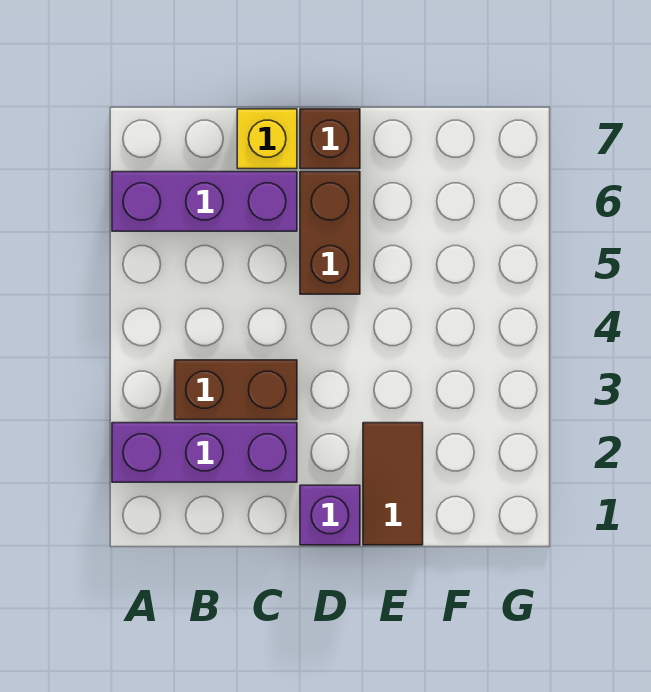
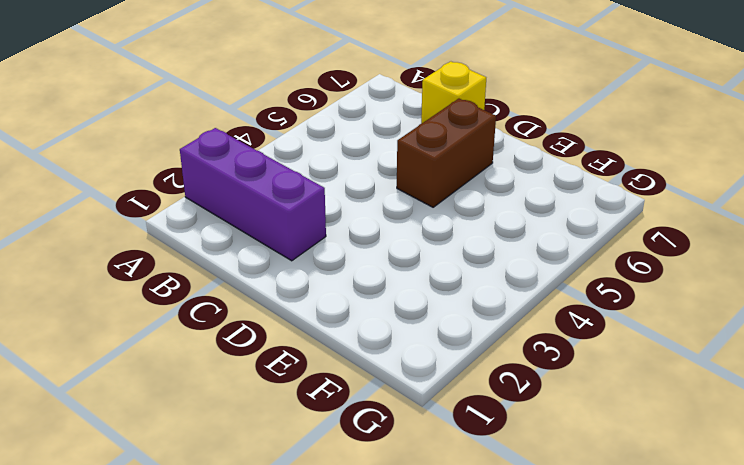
none -> purple brick A6:C6 level 1
none -> brown brick B3:C3 level 1

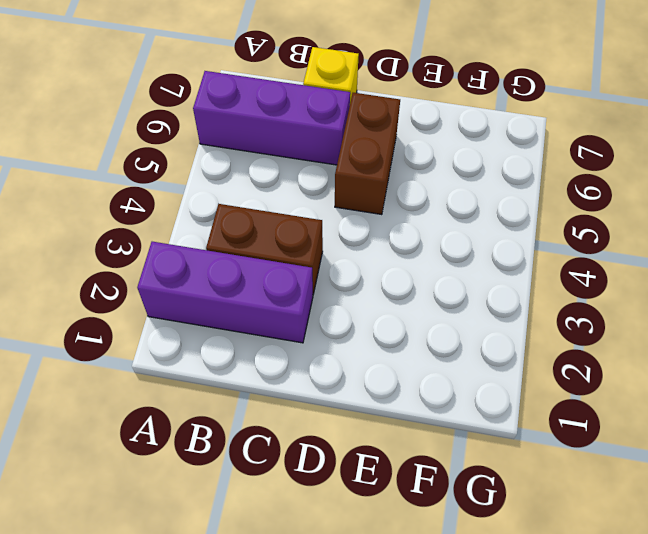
none -> purple brick D1 level 1
none -> brown brick D7 level 1

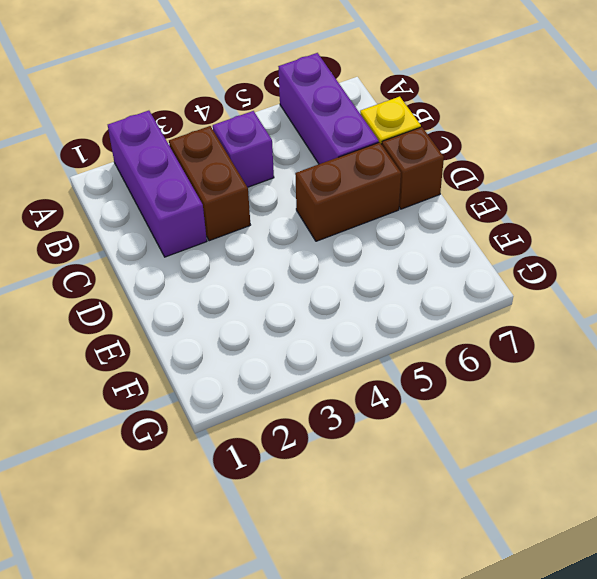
purple brick B4 level 1 -> purple brick D1 level 1
none -> brown tile E1:E2 level 1

